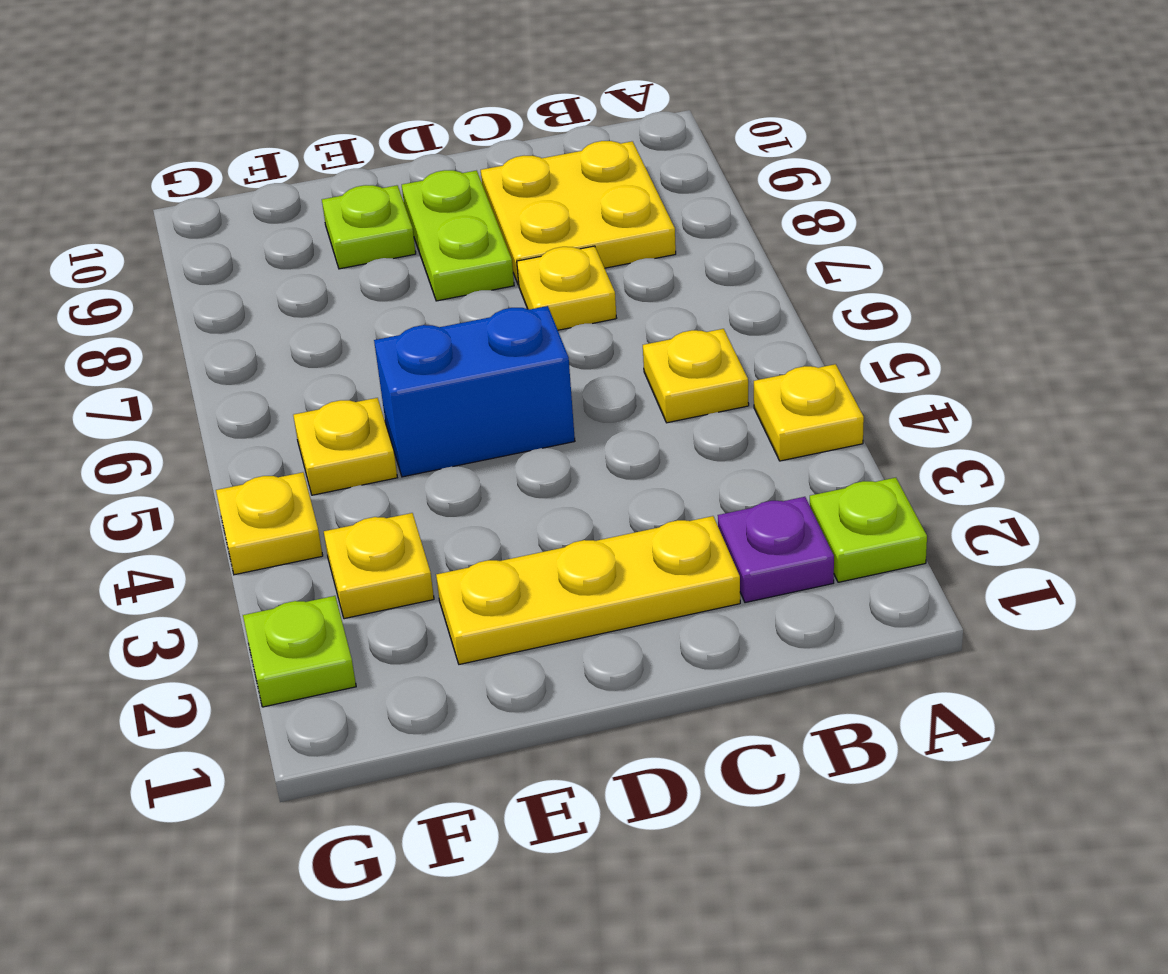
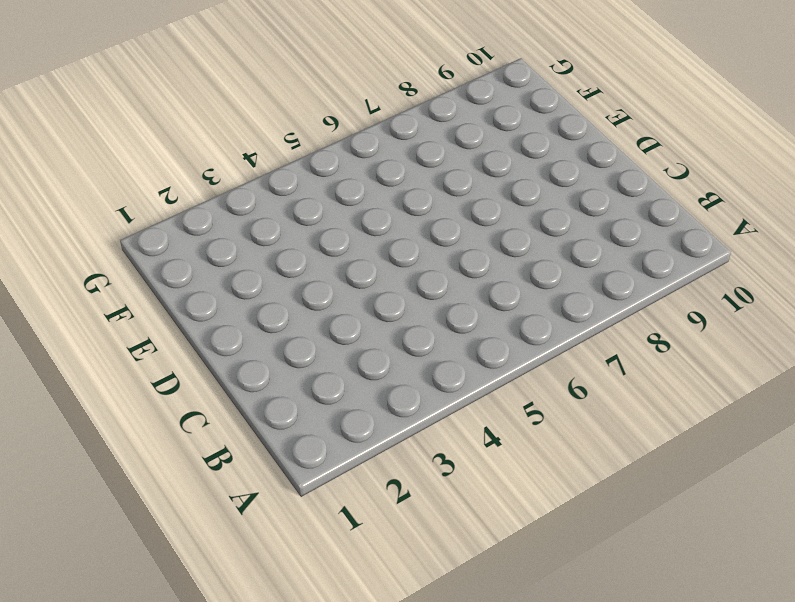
none -> lime plate A2 level 1
none -> yellow plate A4 level 1
none -> purple plate B2 level 1

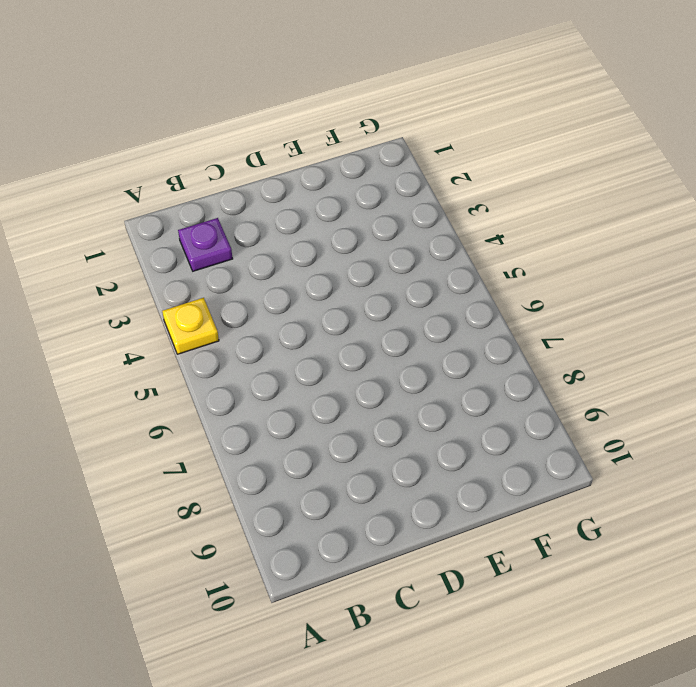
none -> lime plate A2 level 1
none -> yellow plate B5 level 1
none -> yellow plate B8:C9 level 1

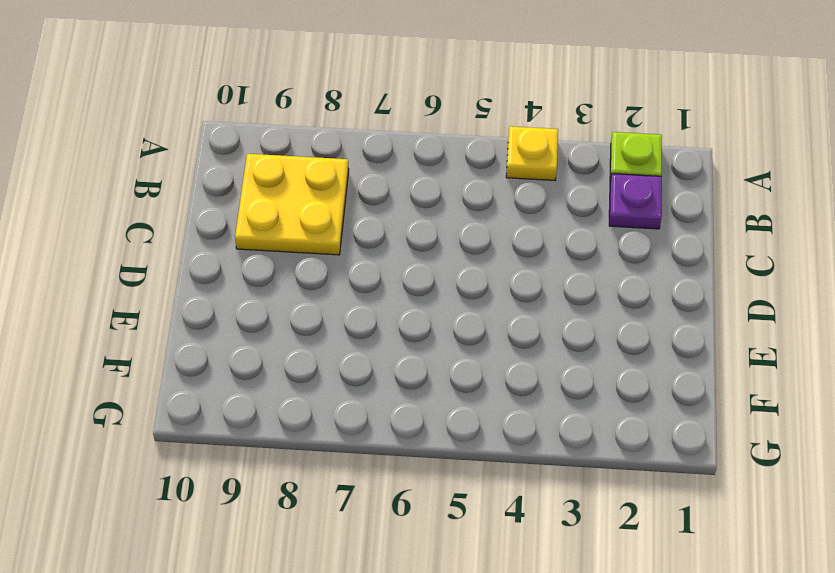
none -> yellow plate B5 level 1
none -> yellow plate C2:E2 level 1
none -> yellow plate C7 level 1

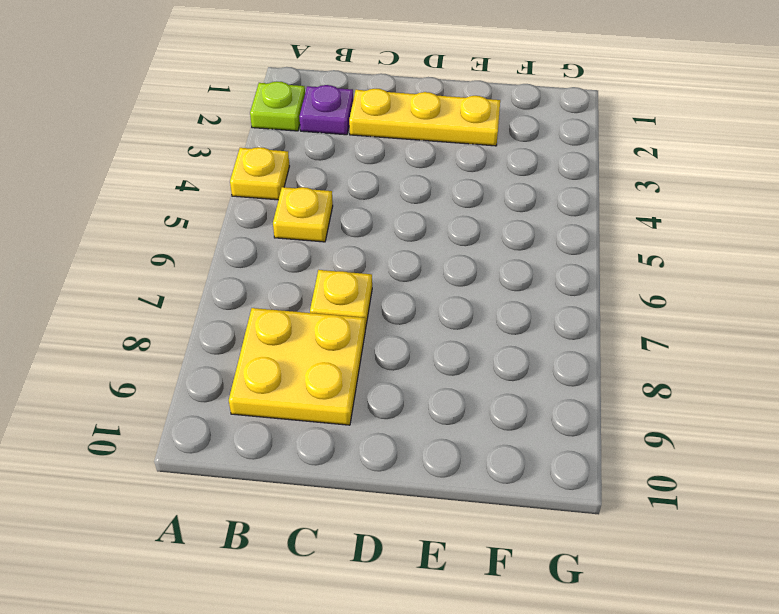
none -> blue brick D5:E5 level 1
none -> lime plate D8:D9 level 1
none -> lime plate E9 level 1

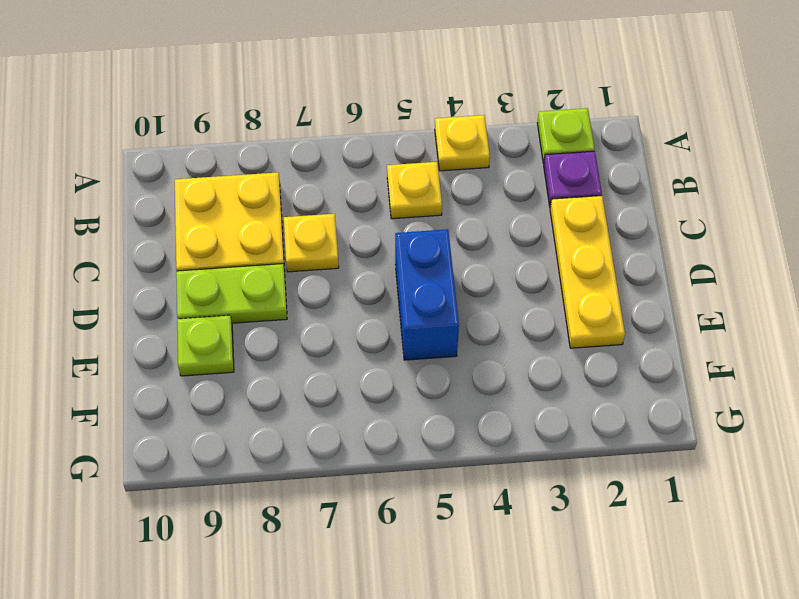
none -> yellow plate F3 level 1
none -> yellow plate F5 level 1
none -> lime plate G2 level 1

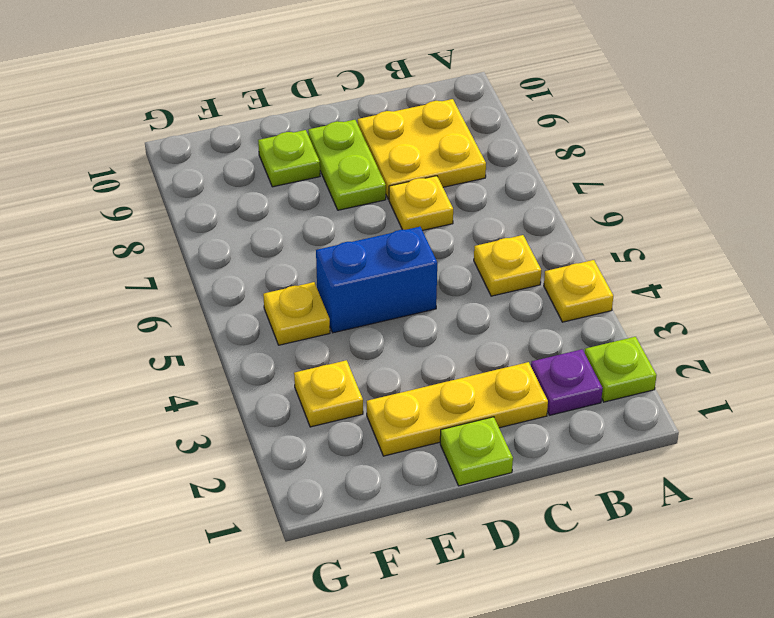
lime plate D1 level 1 -> lime plate G2 level 1
none -> yellow plate G4 level 1

